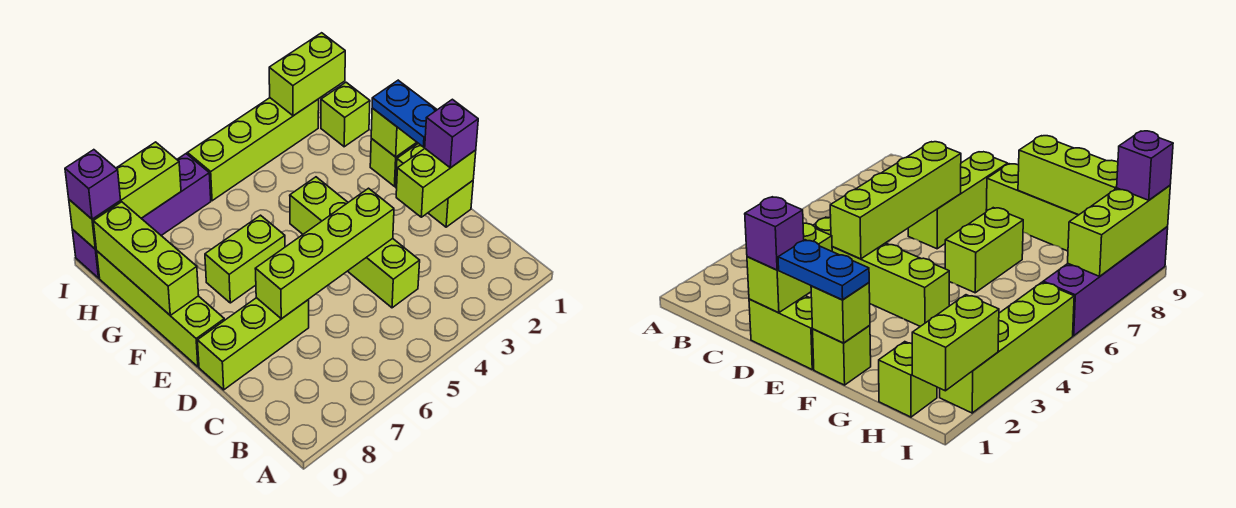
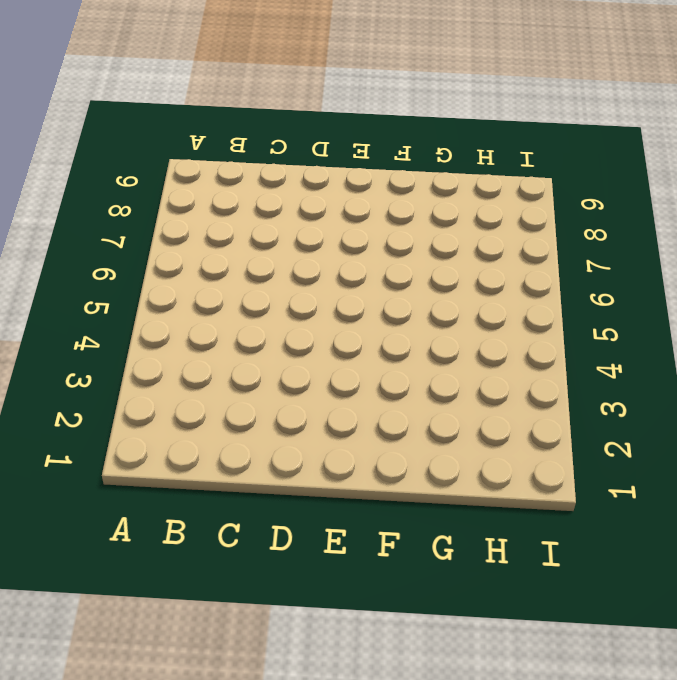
none -> lime brick C4:F4 level 1
none -> lime brick D1:E1 level 1
none -> lime brick D7:D9 level 1

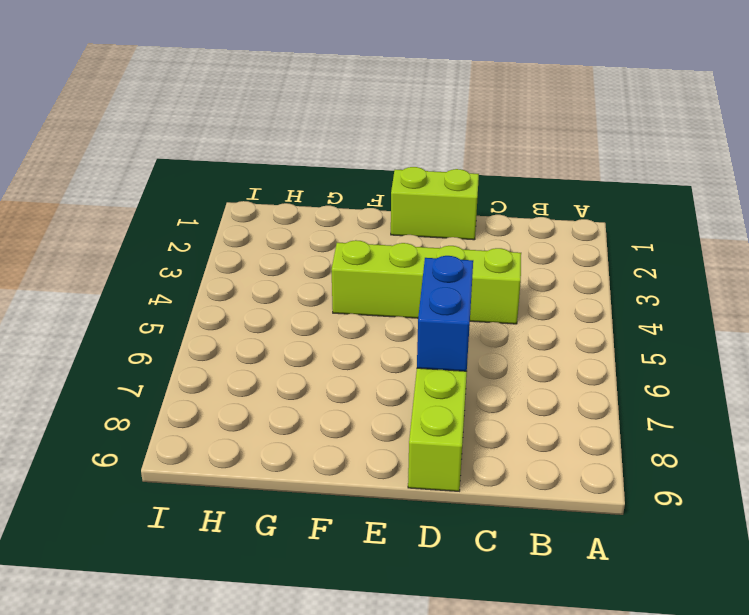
blue brick D6:D7 level 2 -> lime brick D4:D7 level 2
none -> lime brick E9:H9 level 1
none -> lime brick F1 level 1
none -> lime brick F6:F7 level 1

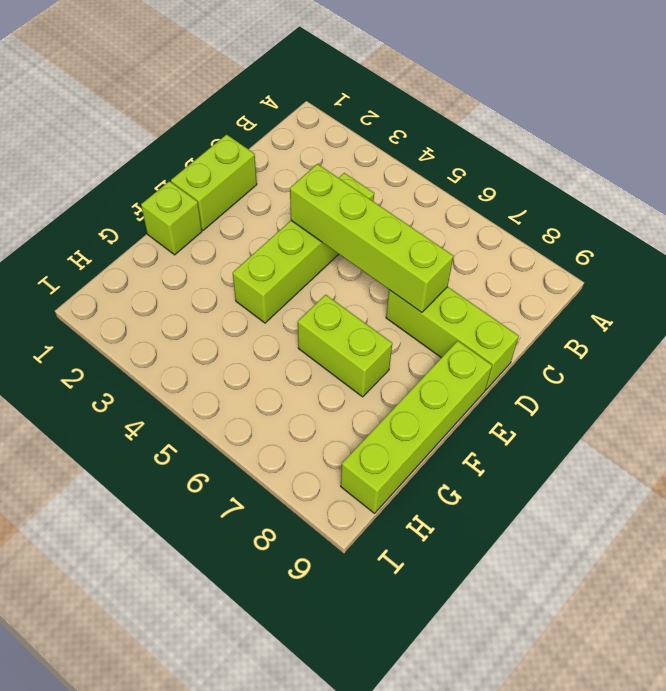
none -> lime brick H1 level 1
none -> lime brick I2:I5 level 1
none -> purple brick I6:I9 level 1

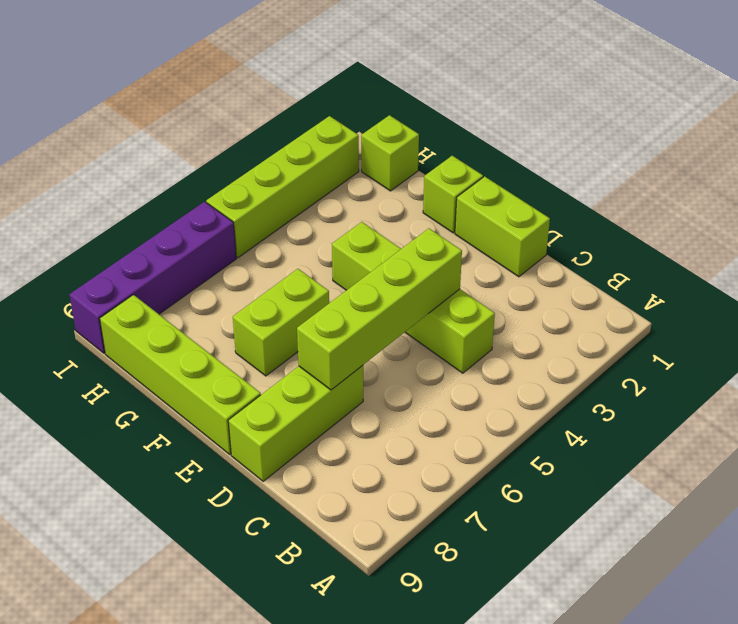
none -> lime brick D1:D2 level 2
none -> lime brick F1 level 2
none -> lime brick F9:H9 level 2

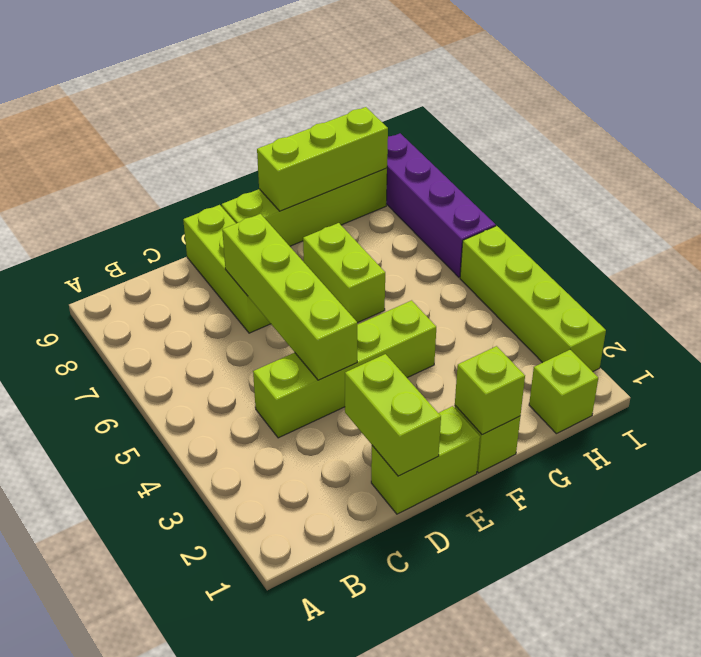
none -> lime brick I1:I2 level 2
none -> lime brick I7:I9 level 2
none -> purple brick D1 level 3

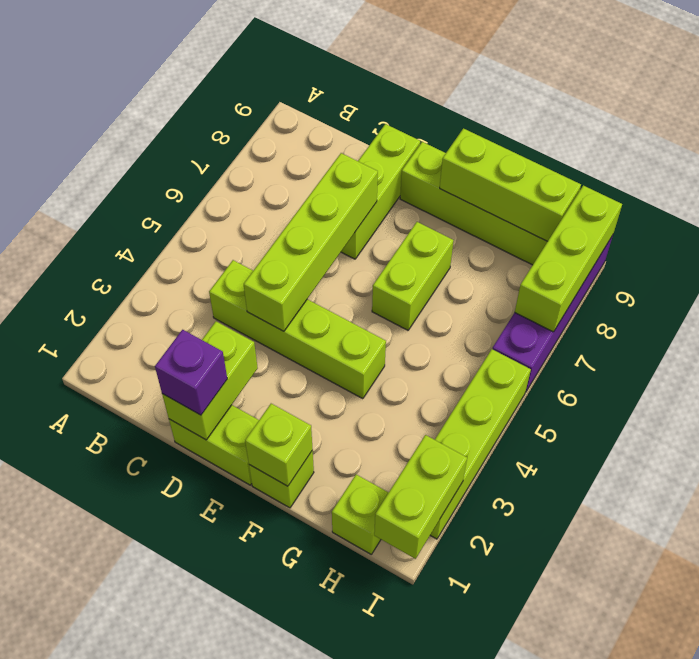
none -> blue plate E1:F1 level 3
none -> purple brick I9 level 3

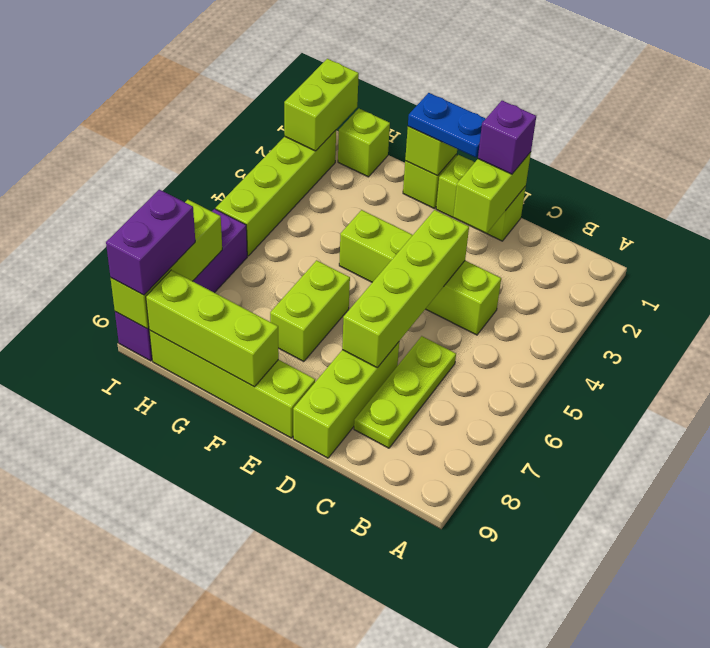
lime plate C6:C8 level 1 -> none
purple brick I8:I9 level 3 -> purple brick I9 level 3

